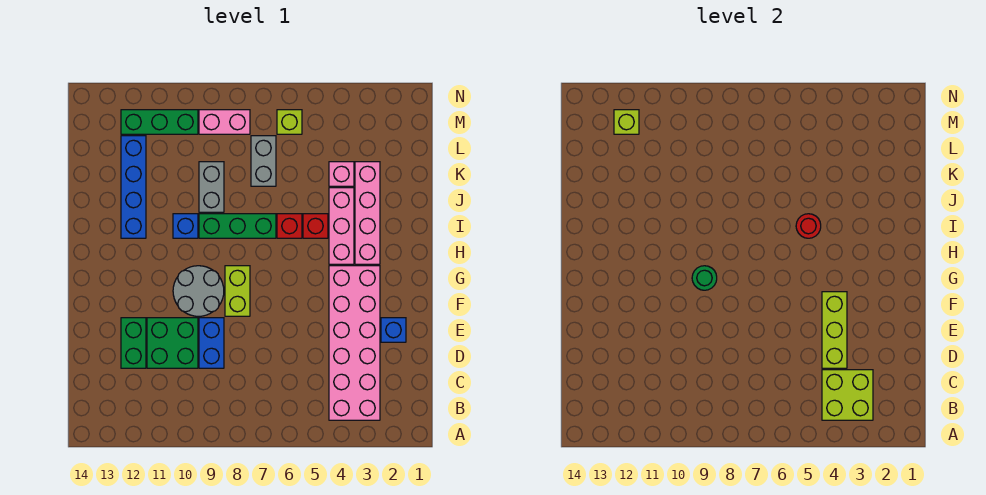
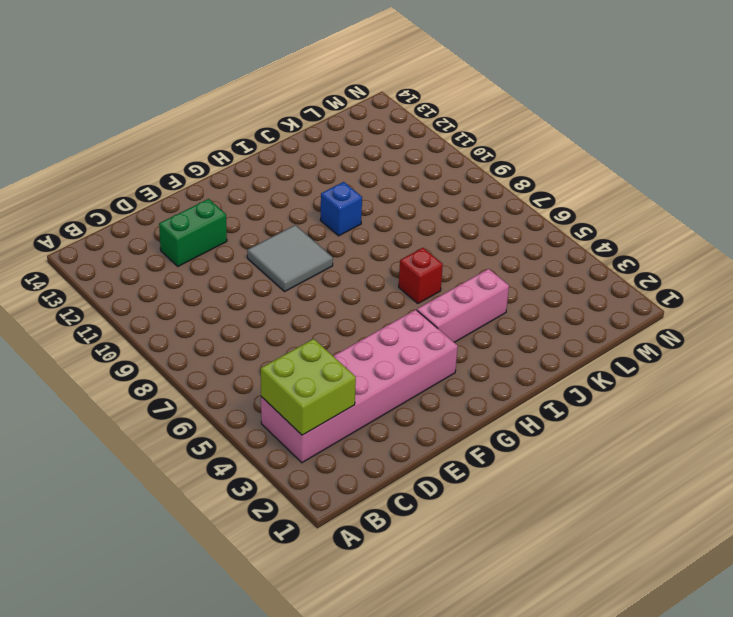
grey tile F9:G10 level 1 -> grey round brick F9:G10 level 1
none -> blue brick D9:E9 level 1
none -> green brick D10:E11 level 1
none -> blue brick E2 level 1

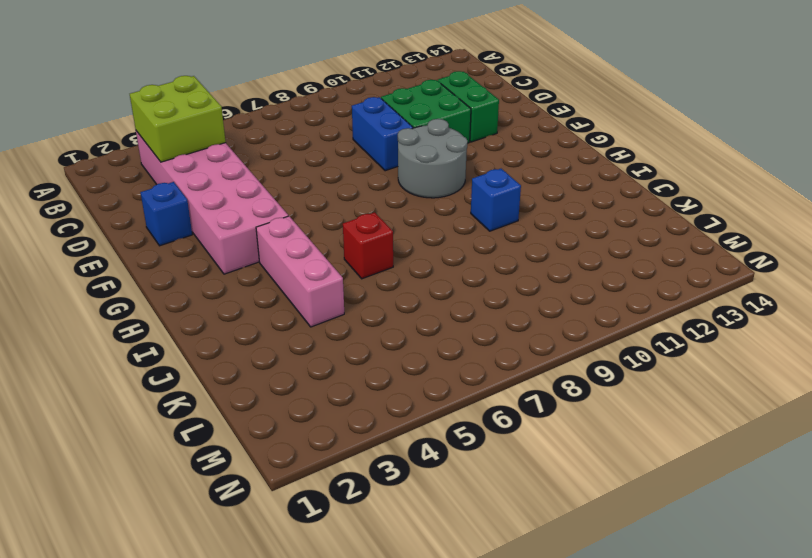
none -> lime brick F8:G8 level 1
none -> pink brick H3:K3 level 1
none -> red brick I5 level 1

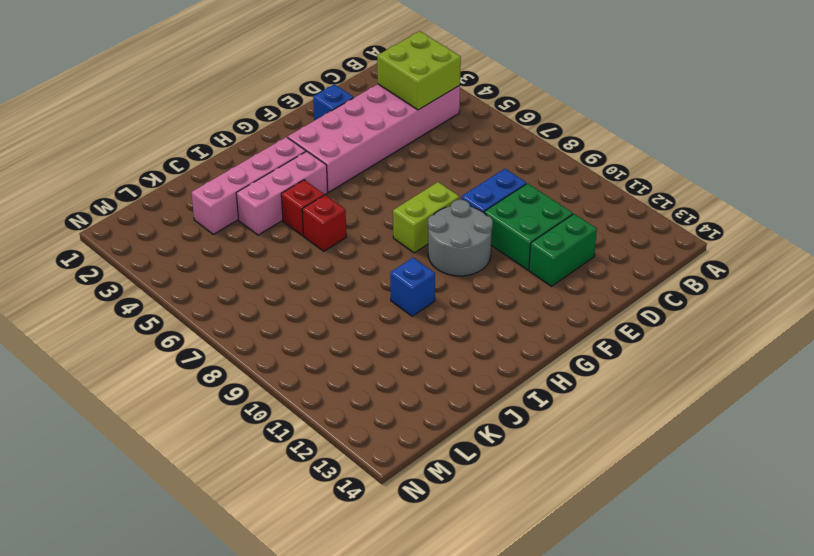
none -> green brick I7:I9 level 1
none -> blue brick I12:L12 level 1
none -> grey brick J9:K9 level 1

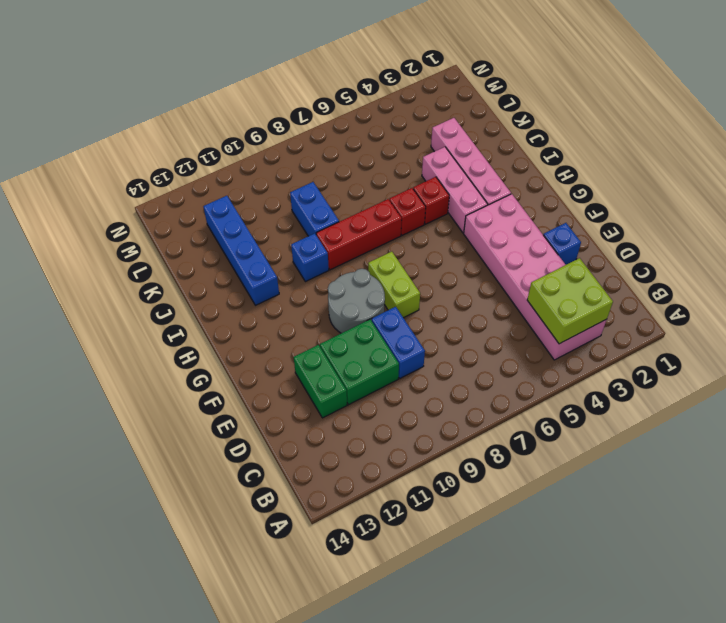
red brick I7:I9 level 1 -> green brick I7:I9 level 1
blue brick J9:K9 level 1 -> grey brick J9:K9 level 1
none -> pink brick K4 level 1
none -> grey brick K7:L7 level 1
none -> lime brick M6 level 1

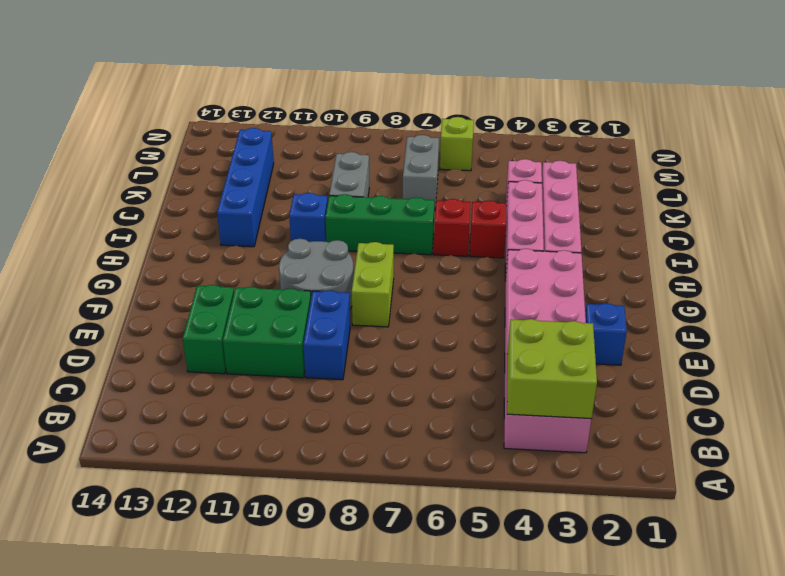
none -> pink brick M8:M9 level 1
none -> green brick M10:M12 level 1
none -> lime brick D4:F4 level 2

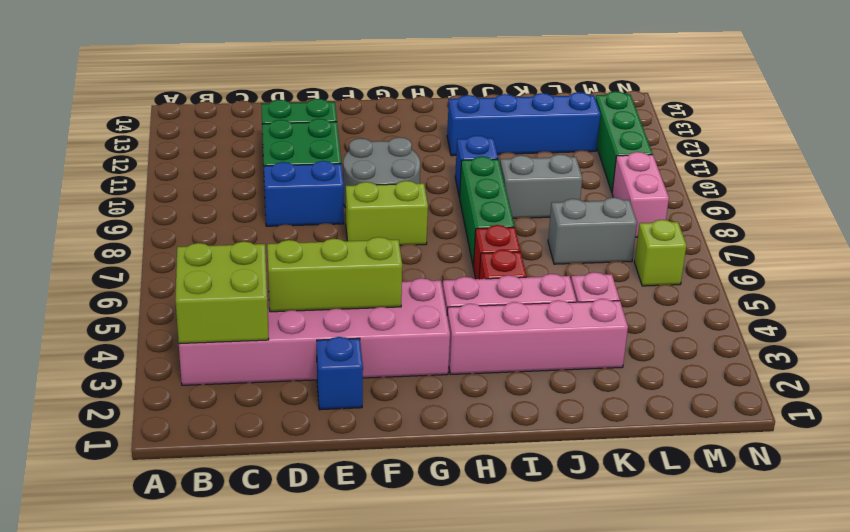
none -> green round brick G9 level 2
none -> red round brick I5 level 2
none -> lime brick M12 level 2

